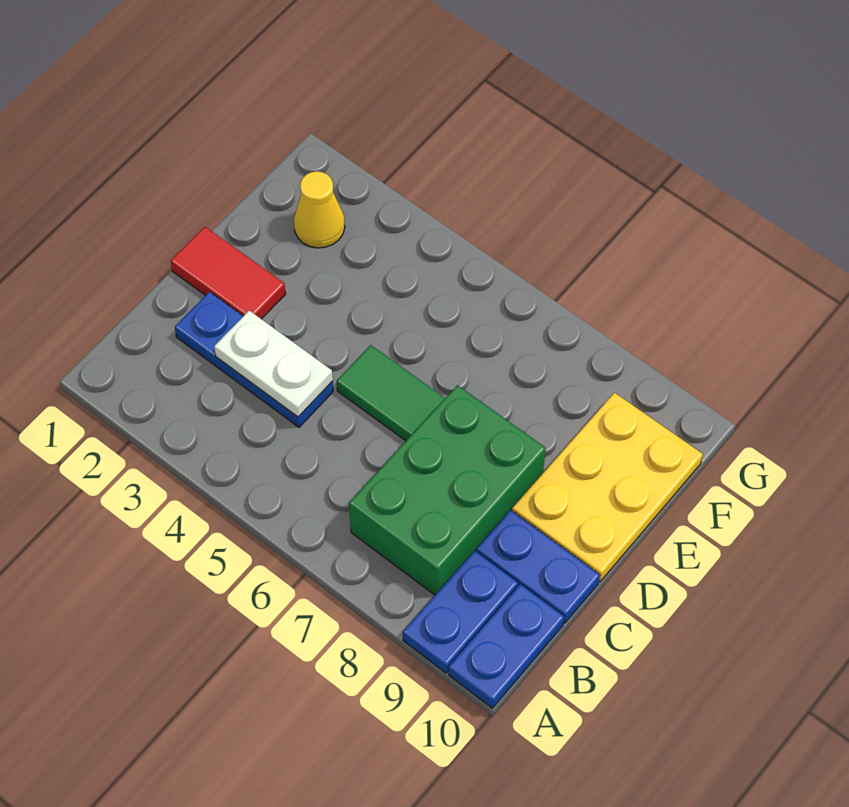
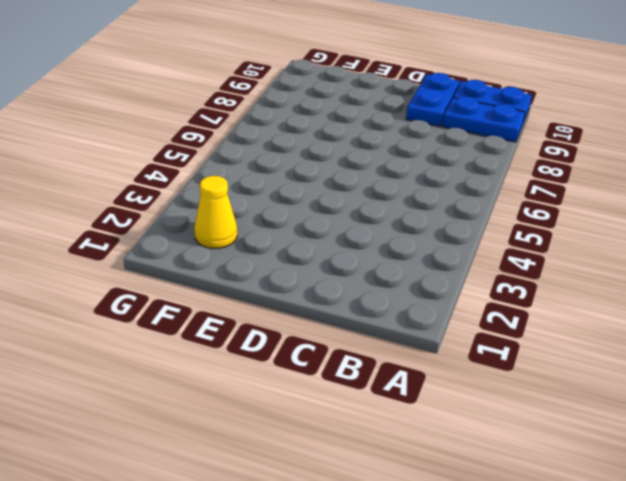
none -> green brick B7:D8 level 1
none -> blue plate C2:C4 level 1

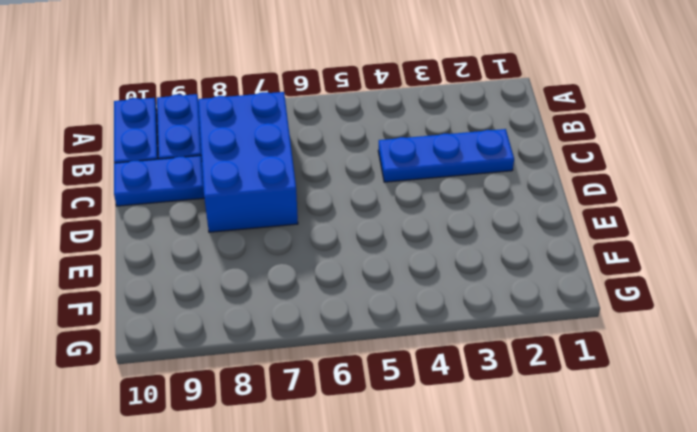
blue brick B7:D8 level 1 -> green brick B7:D8 level 1
none -> red tile D1:D2 level 1
none -> green tile D5:D6 level 1

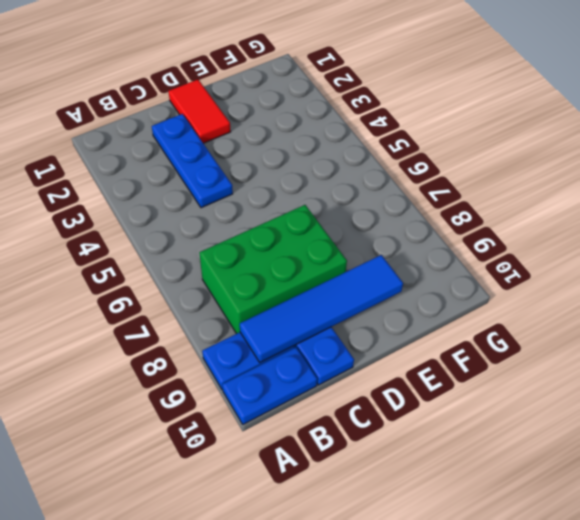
blue tile B9:E9 level 2 -> none
none -> green tile D5:D6 level 1
none -> yellow plate D9:F10 level 1

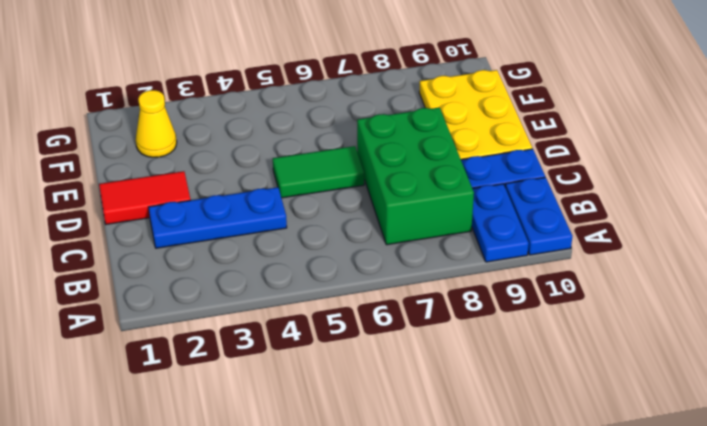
none -> white plate C3:C4 level 2

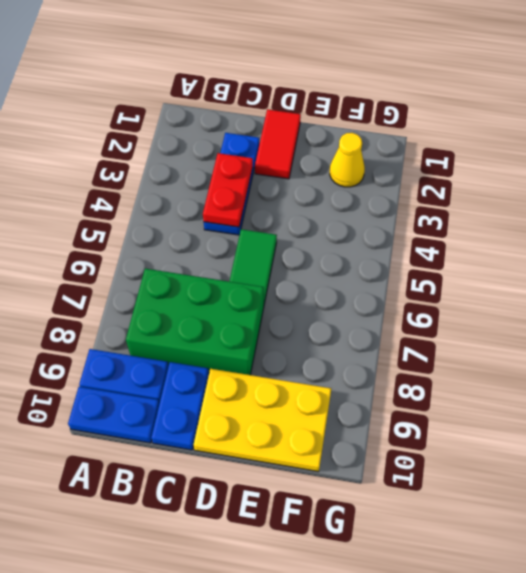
red plate C3:C4 level 2 -> white plate C3:C4 level 2

